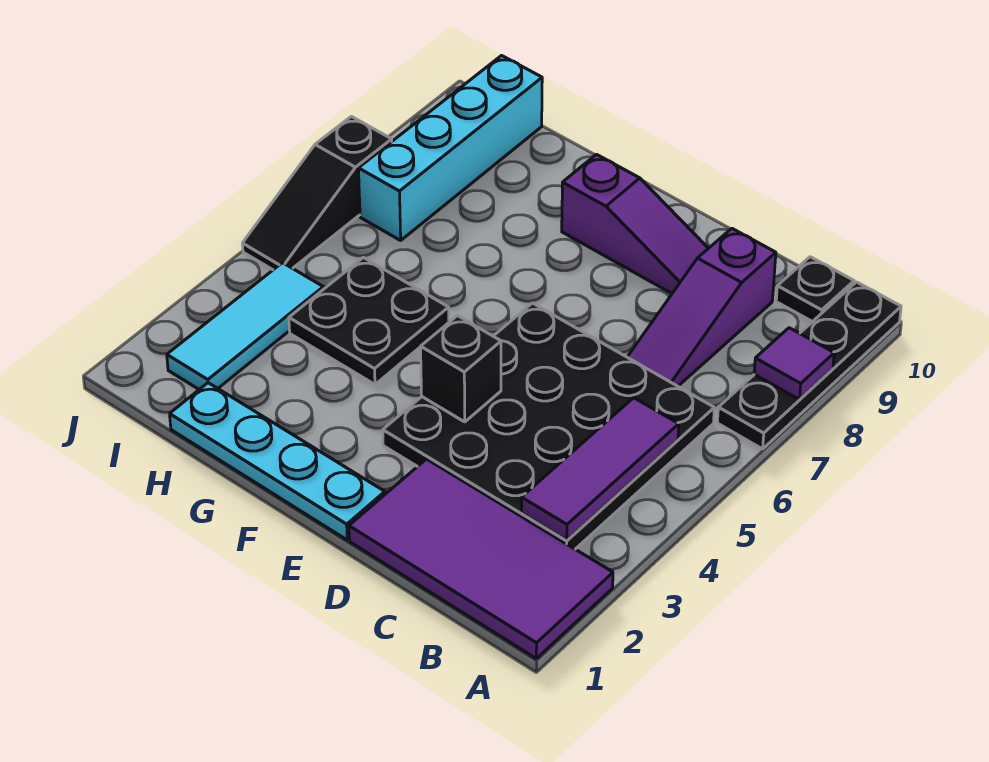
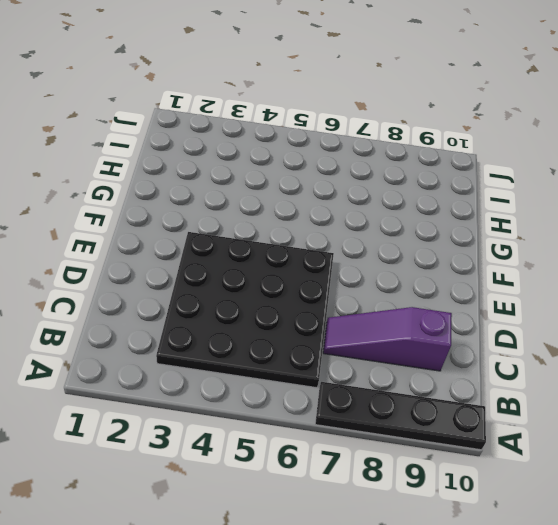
none -> purple tile A1:D2 level 1
none -> black plate B10 level 1
none -> purple slope D9:F9 level 1 top F

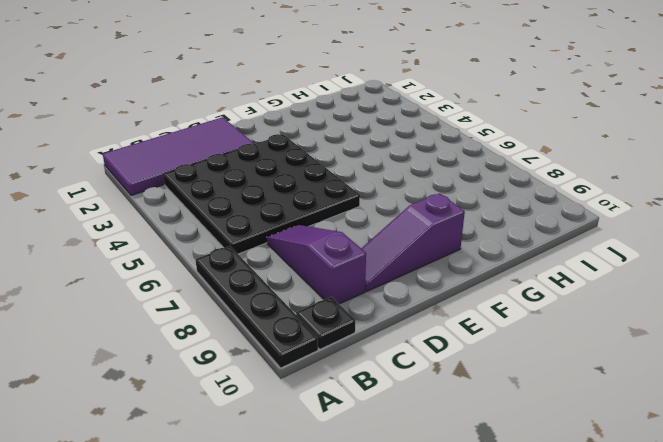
none -> cyan plate E1:H1 level 1
none -> black plate G4:H5 level 1
none -> cyan tile I2:I4 level 1

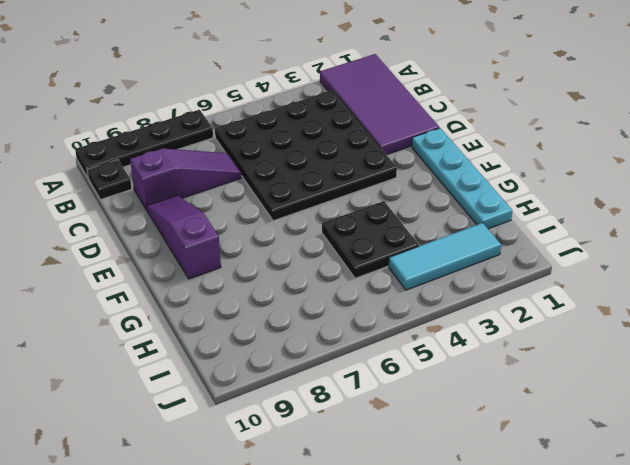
none -> cyan brick I7:I10 level 1
none -> black slope J5:J7 level 1 top 7
none -> purple tile A8 level 2

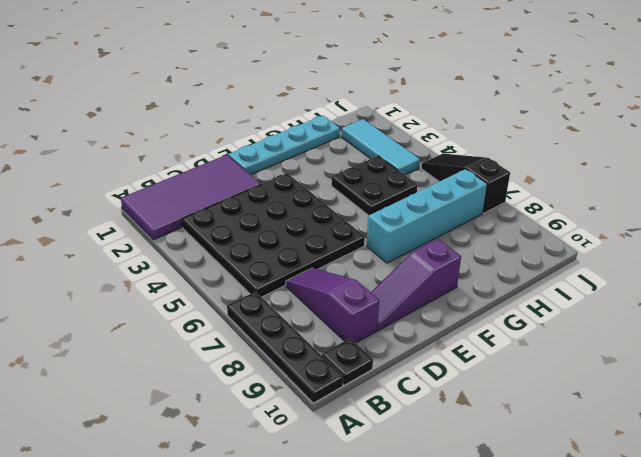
cyan brick F7:I7 level 1 -> cyan brick I7:I10 level 1
none -> purple tile A8 level 2
none -> purple tile B3:B5 level 2
none -> black brick E4 level 2

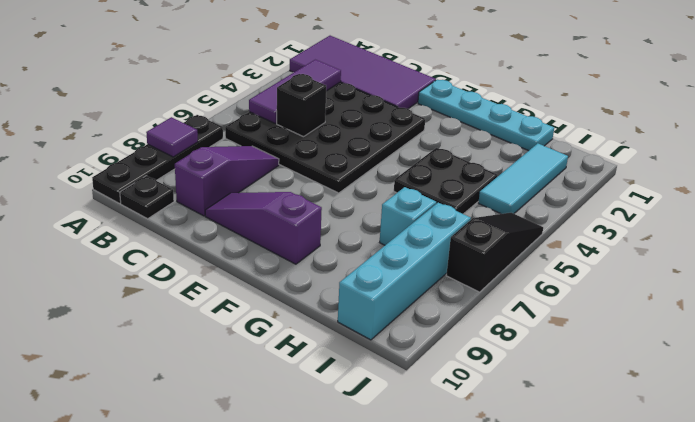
black brick C5 level 2 -> black brick E4 level 2
cyan brick H7 level 1 -> none

